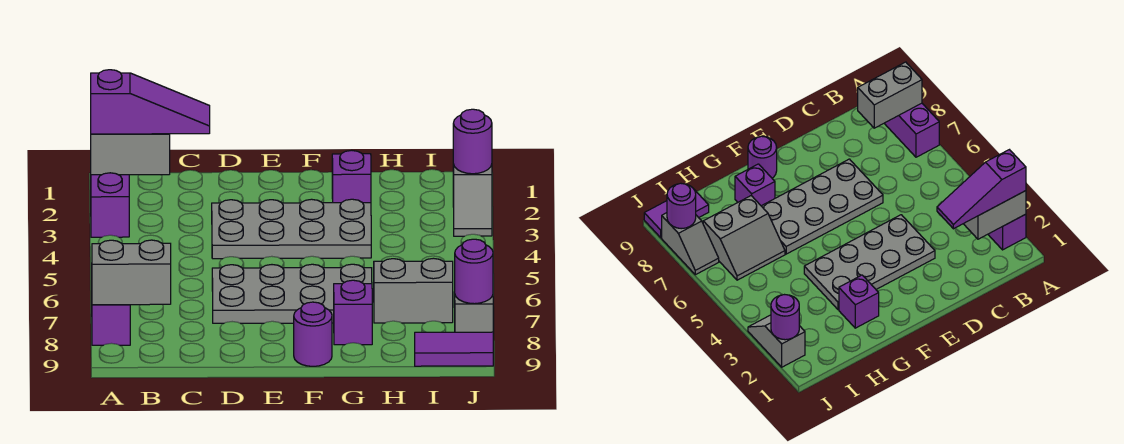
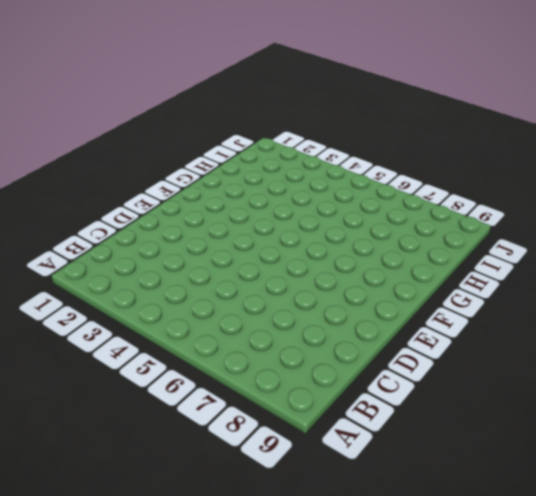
none -> purple brick A2:A3 level 1
none -> purple brick A7:A8 level 1
none -> grey plate D3:G4 level 1

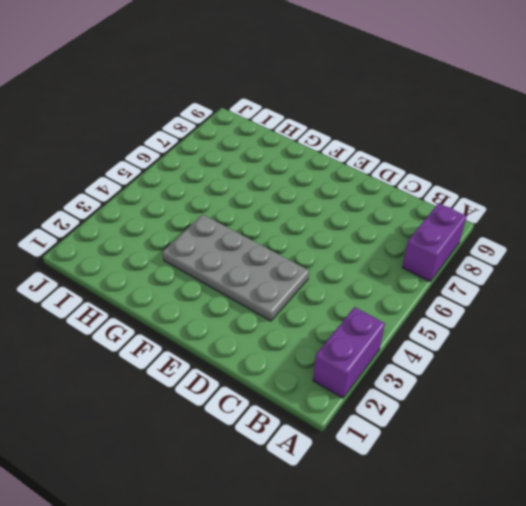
none -> grey plate D6:G7 level 1
none -> purple round brick F9 level 1
none -> purple brick G2 level 1

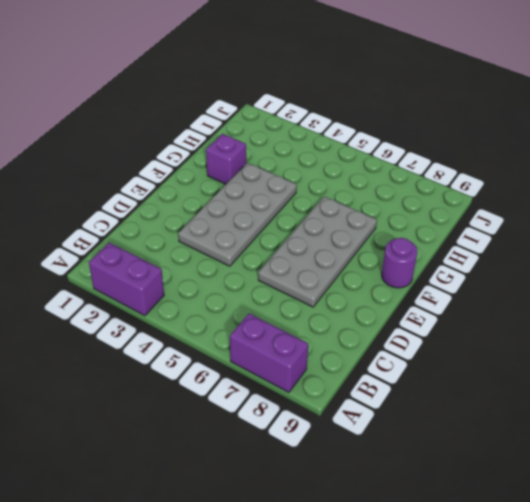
none -> purple brick G8 level 1
none -> grey slope H6:I7 level 1 top 7
none -> purple tile I9:J9 level 1

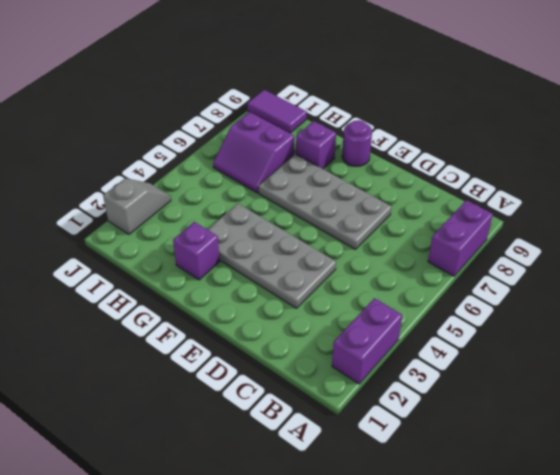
purple slope H6:I7 level 1 top 7 -> grey slope H6:I7 level 1 top 7
none -> grey slope J7:J8 level 1 top 8
none -> grey brick A2:B2 level 2
none -> grey brick A8:B8 level 2

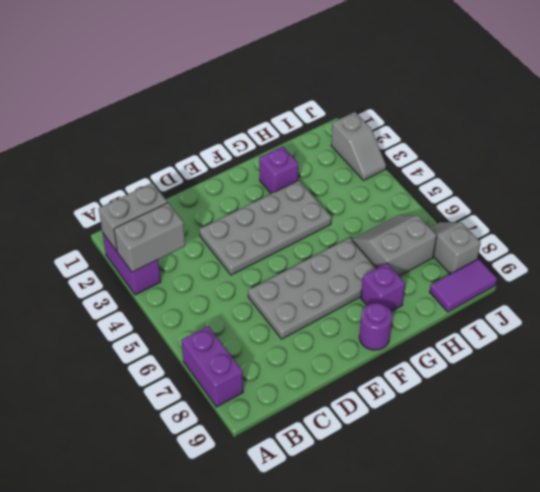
grey brick A3:B3 level 2 -> grey brick A8:B8 level 2
none -> purple round brick J2 level 2
none -> purple round brick J8 level 2
none -> purple slope A2:C2 level 3 top A

